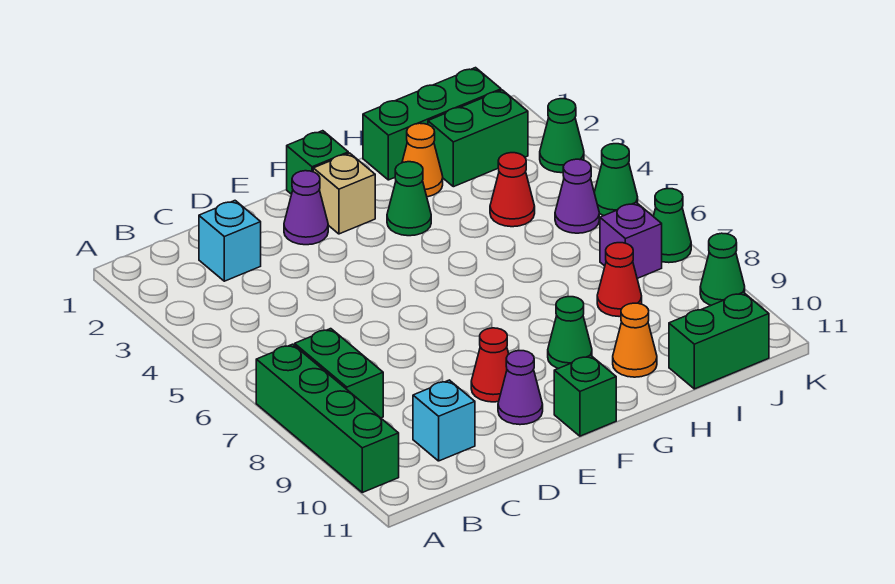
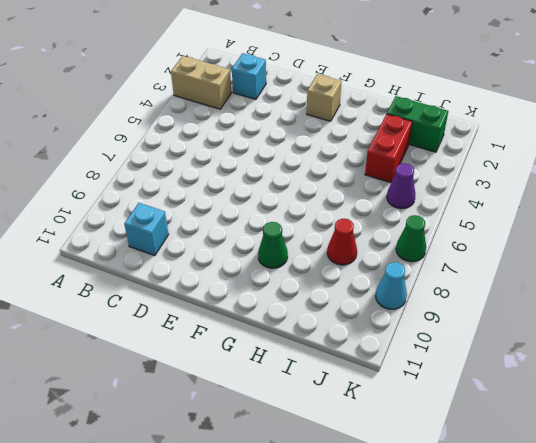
tan brick A3:B3 level 1 -> none
red brick I3:I4 level 1 -> red cone I4 level 1
cyan cone K9 level 1 -> green cone K9 level 1
none -> green brick A7:A10 level 1
none -> green brick B7:B8 level 1
none -> purple cone E2 level 1

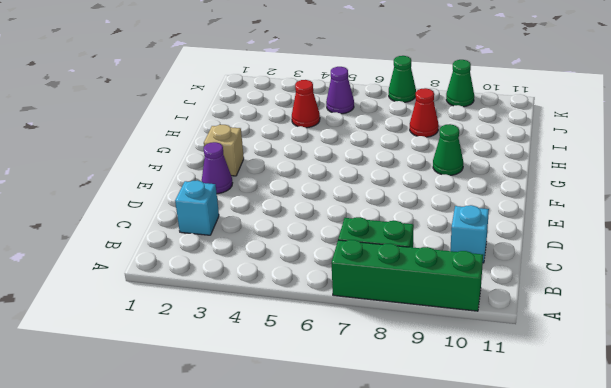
none -> red cone E9 level 1
none -> purple cone E10 level 1
none -> green brick F1 level 1

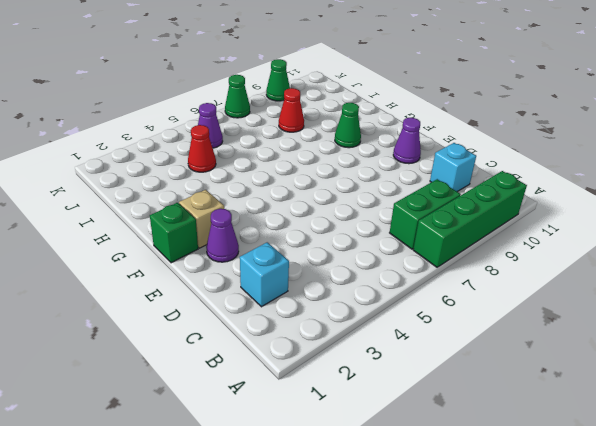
none -> red cone E9 level 1
none -> green brick F11 level 1
none -> green cone G3 level 1

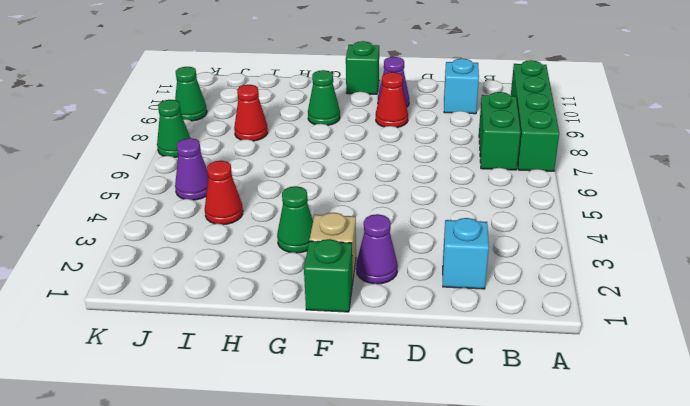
none -> green brick H1:J1 level 1
none -> orange cone H2 level 1
none -> orange cone H10 level 1

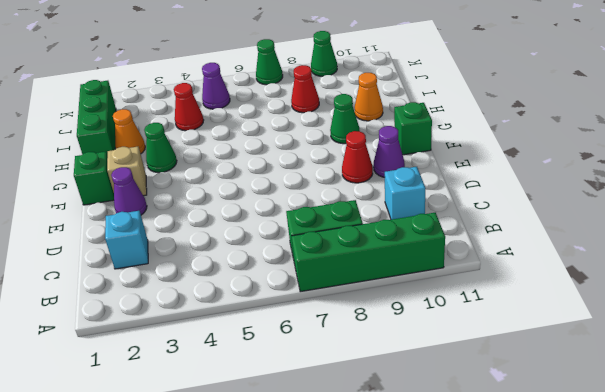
none -> green brick I2:J2 level 1
none -> green brick I11:J11 level 1
none -> purple brick J7 level 1

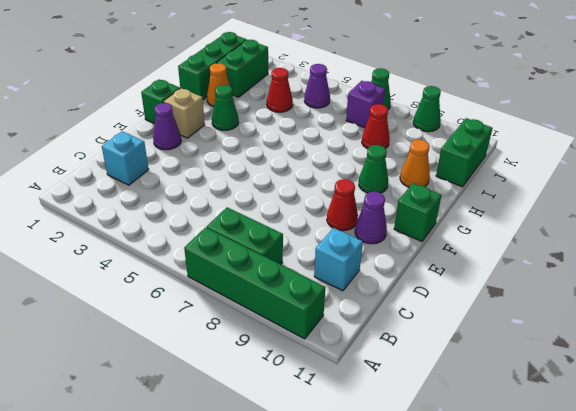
none -> green cone K3 level 1
none -> green cone K5 level 1

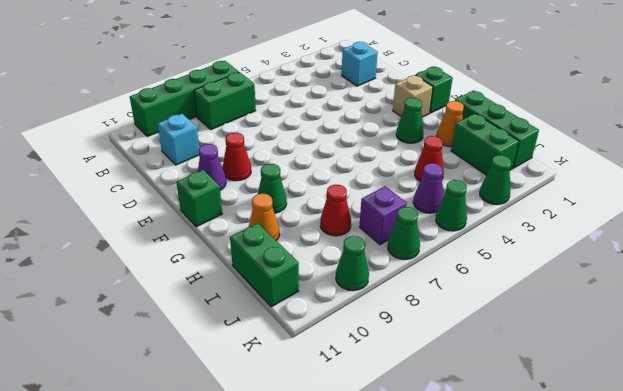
none -> purple cone E2 level 1

